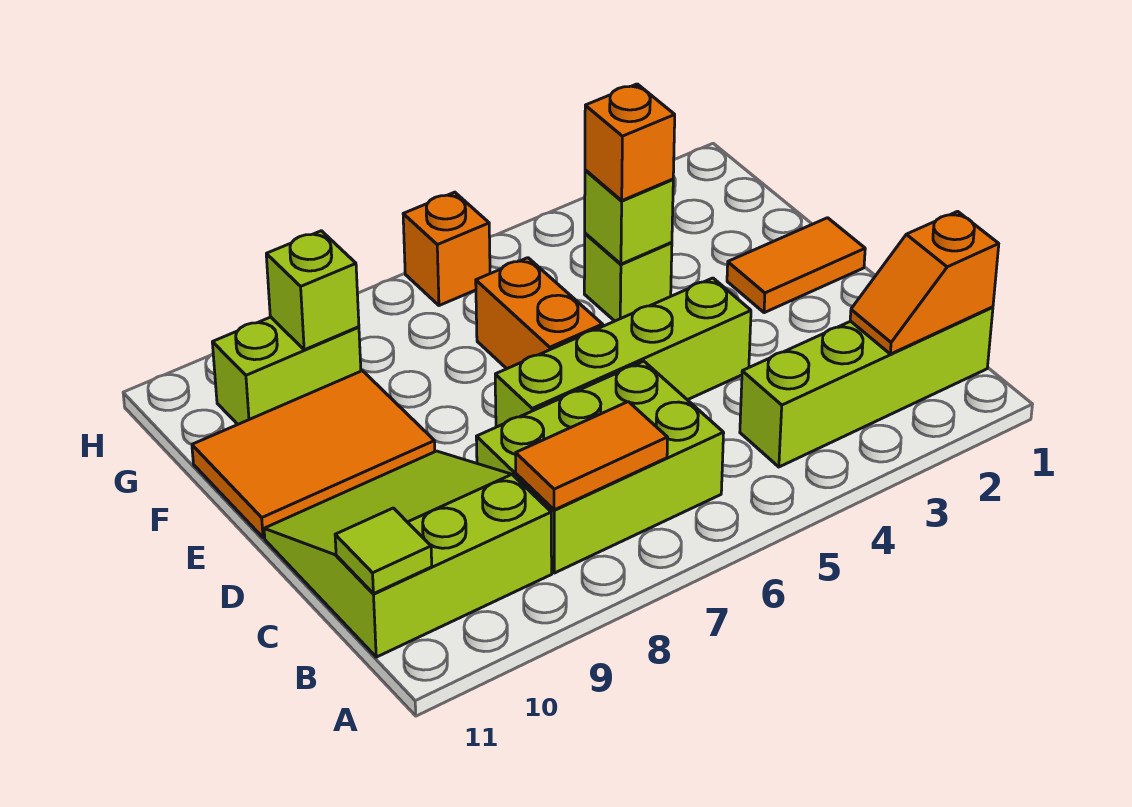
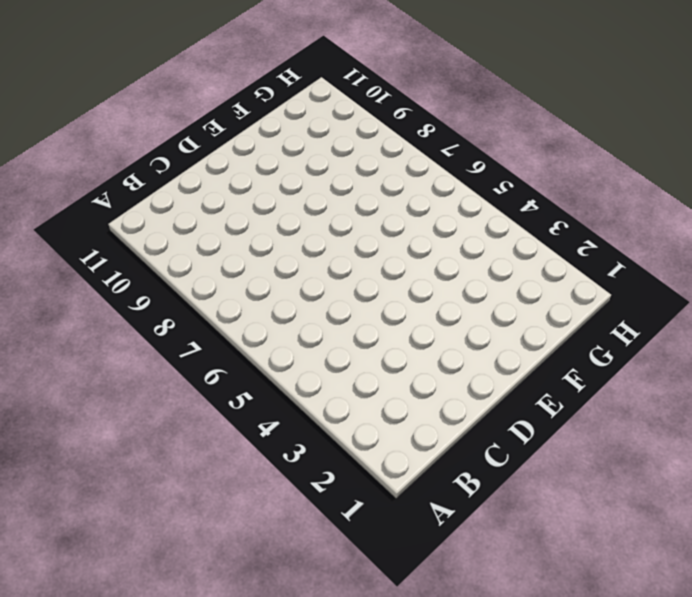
none -> lime brick B1:B4 level 1
none -> lime brick B6:C8 level 1
none -> lime slope B9:D11 level 1 top B

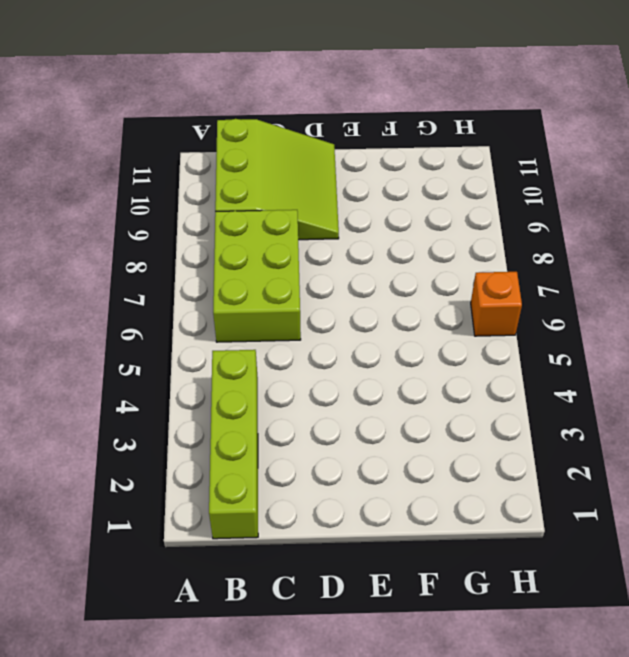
none -> lime brick D4:D7 level 1
none -> orange tile E1:E2 level 1
none -> orange brick E6:F6 level 1

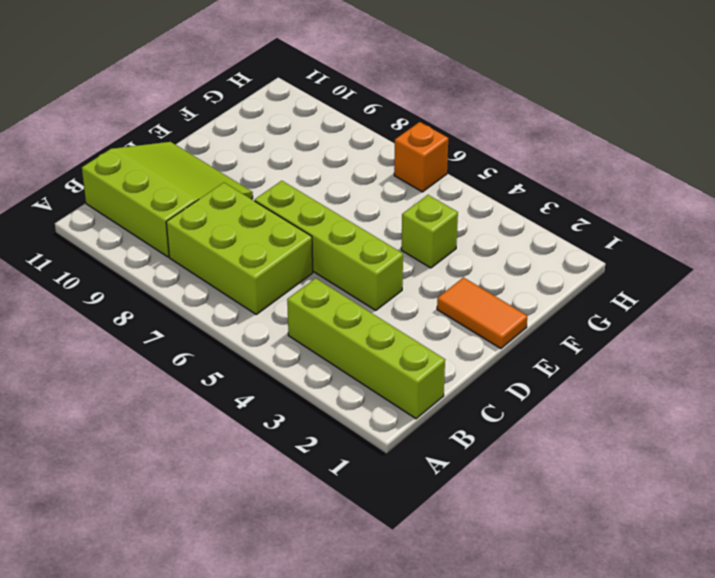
none -> orange brick E6:F6 level 1
none -> orange tile E9:F11 level 1
none -> lime brick G9:G10 level 1

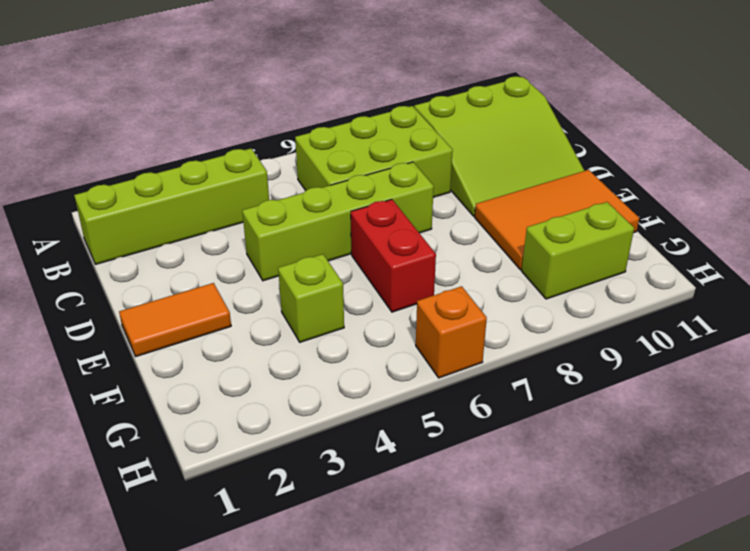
red brick E6:F6 level 1 -> orange brick E6:F6 level 1
none -> orange slope B1:B2 level 2 top 1
none -> orange tile B7:B8 level 2
none -> lime tile B11 level 2

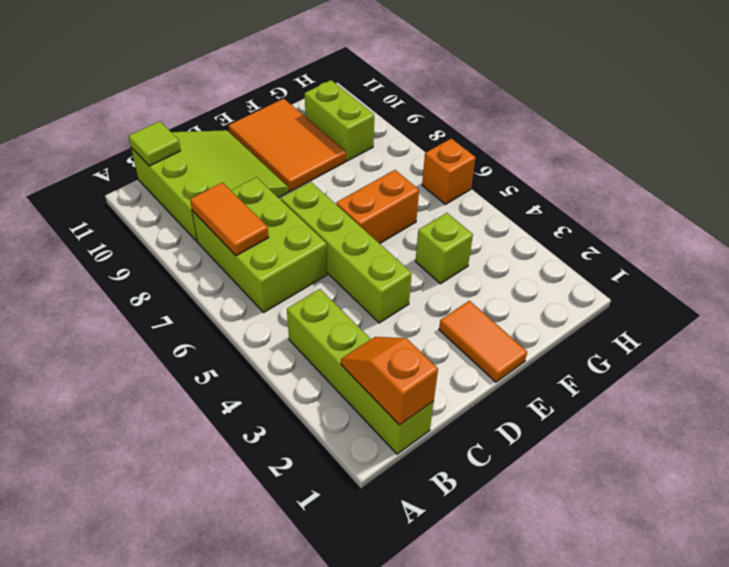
none -> lime brick F4 level 2
none -> lime brick G9 level 2
none -> orange brick F4 level 3

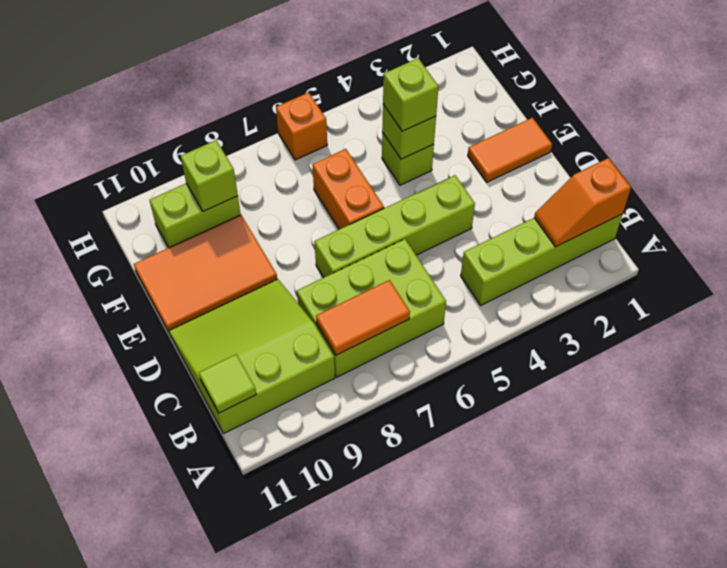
lime brick F4 level 3 -> orange brick F4 level 3

